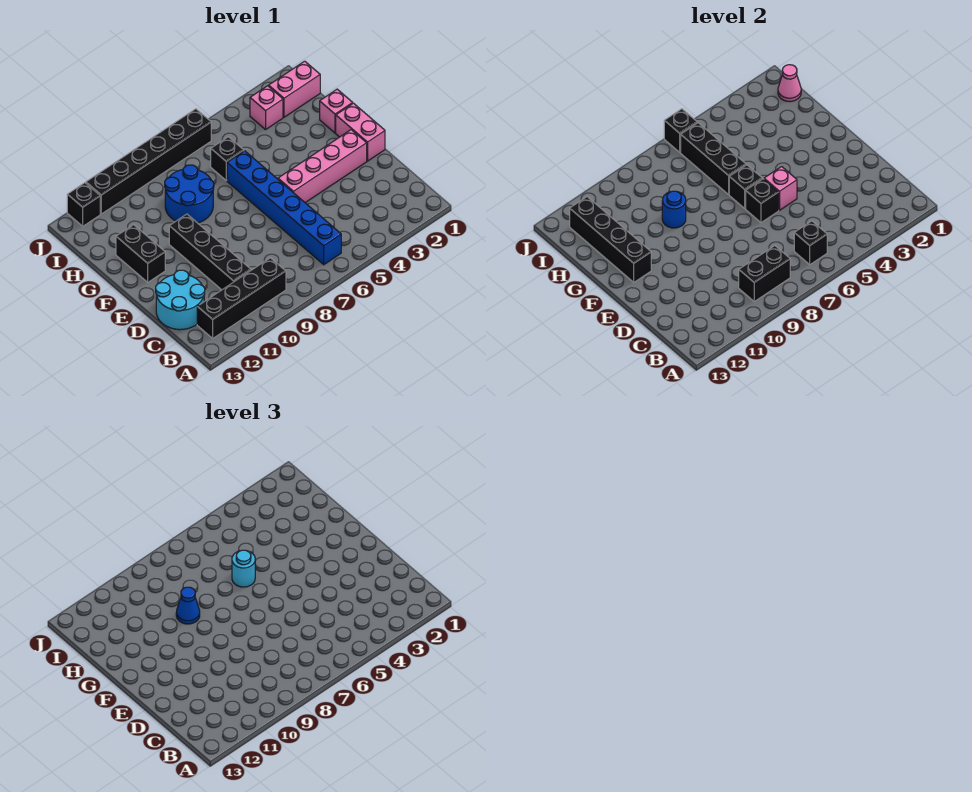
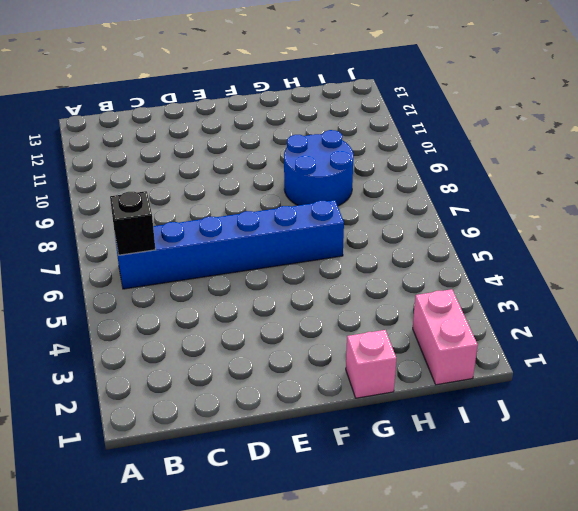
none -> black brick B9:B12 level 1
none -> black brick C10:F10 level 1
none -> cyan round brick C12:D13 level 1

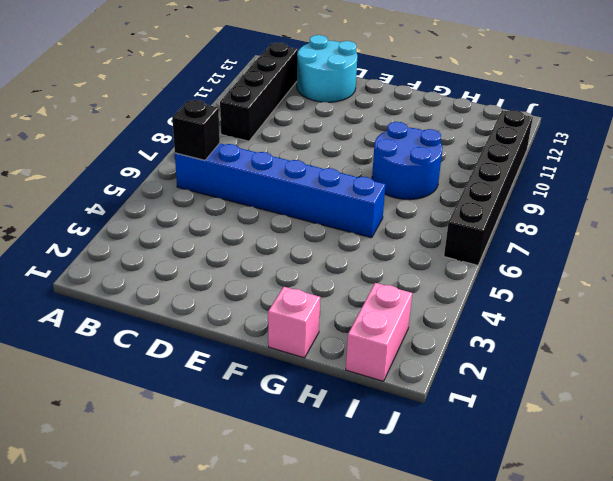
none -> black brick C10:F10 level 1
none -> pink brick E1:F1 level 1
none -> pink brick E2:E5 level 1

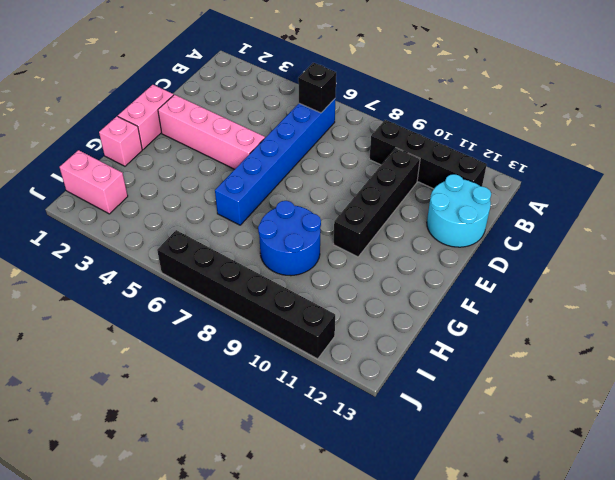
none -> black brick F12:G12 level 1
none -> black brick H6 level 1
none -> pink brick I3 level 1

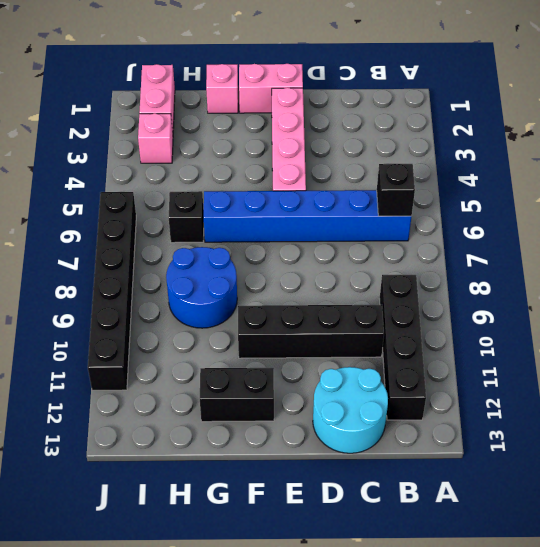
none -> black brick J12 level 1
none -> black brick B8:B9 level 2
none -> pink brick E5 level 2

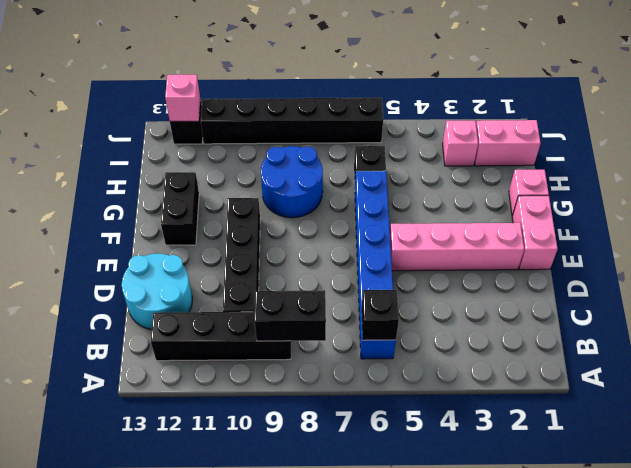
pink brick J12 level 2 -> pink brick E5 level 2
none -> black brick E6 level 2
none -> black brick F6 level 2
none -> black brick F12:I12 level 2

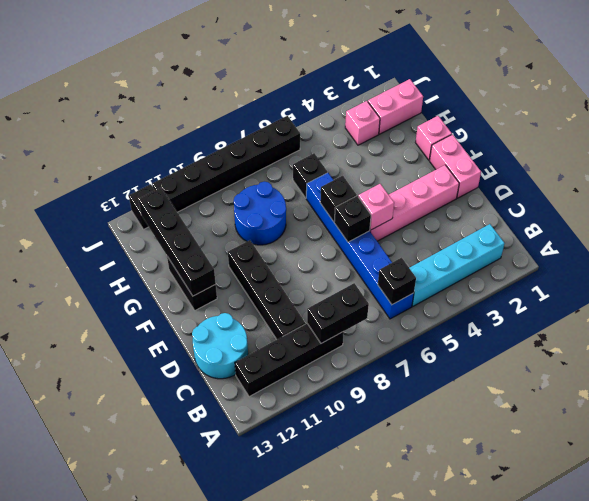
cyan brick B2:B5 level 1 -> none
none -> black brick G6:I6 level 2
none -> blue round brick G9 level 2
none -> pink cone I1 level 2

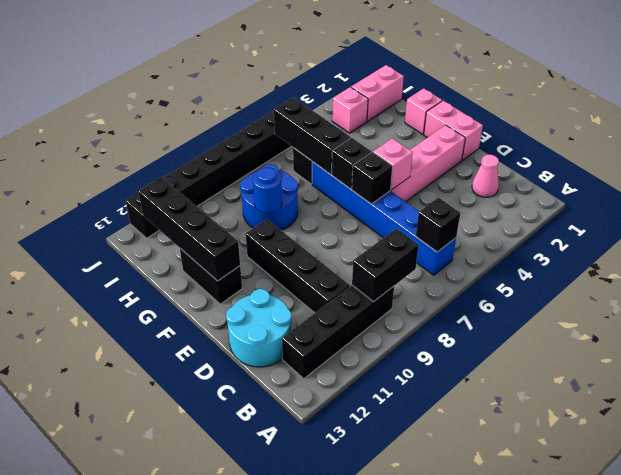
pink cone C2 level 1 -> pink cone I1 level 2
none -> black brick J6 level 2
none -> cyan round brick G6 level 3
none -> blue cone G9 level 3

